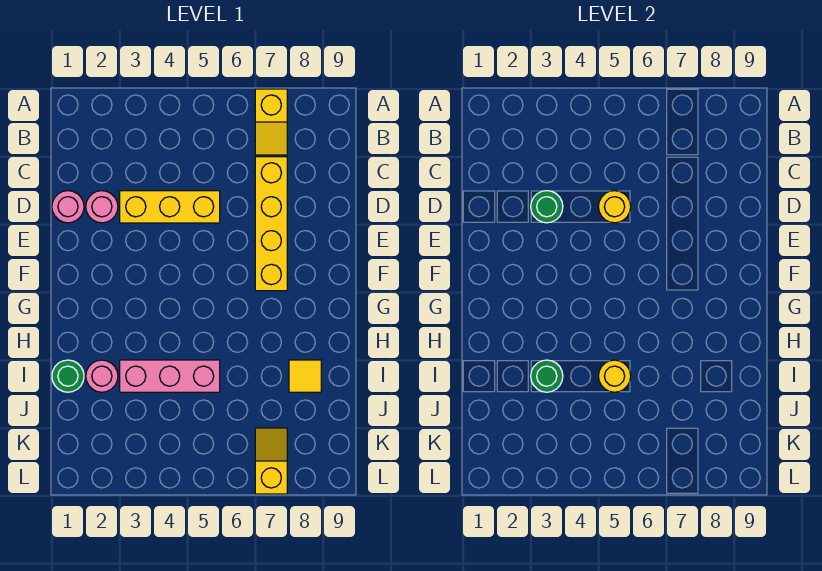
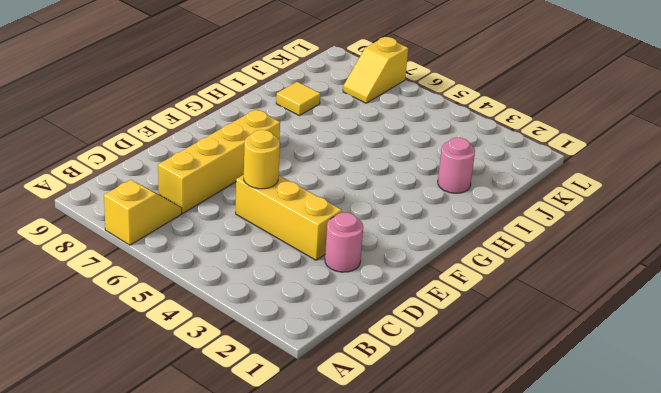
none -> pink round brick D1 level 1
none -> green round brick I1 level 1
none -> pink brick I3:I5 level 1

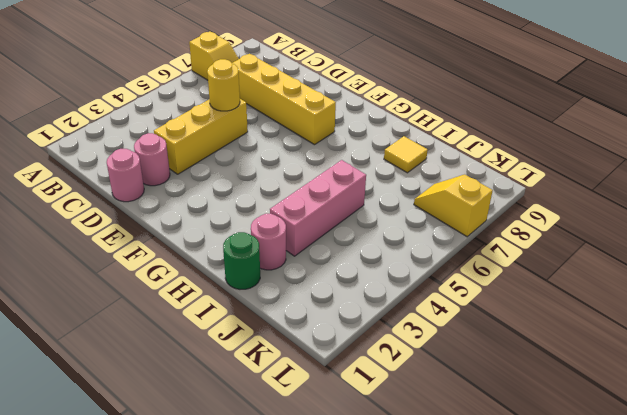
none -> green round brick D3 level 2
none -> green round brick I3 level 2
none -> yellow round brick I5 level 2

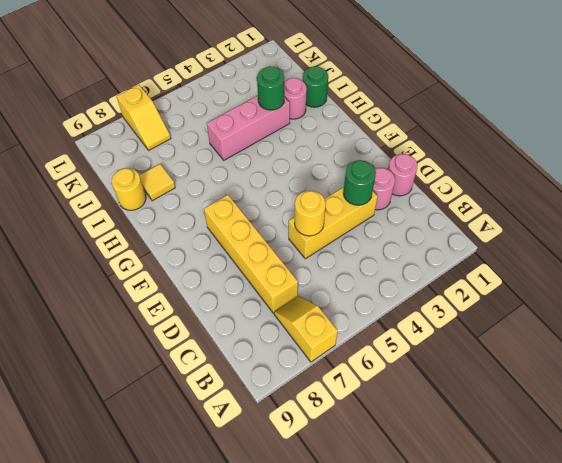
yellow round brick I9 level 1 -> yellow round brick I5 level 2

